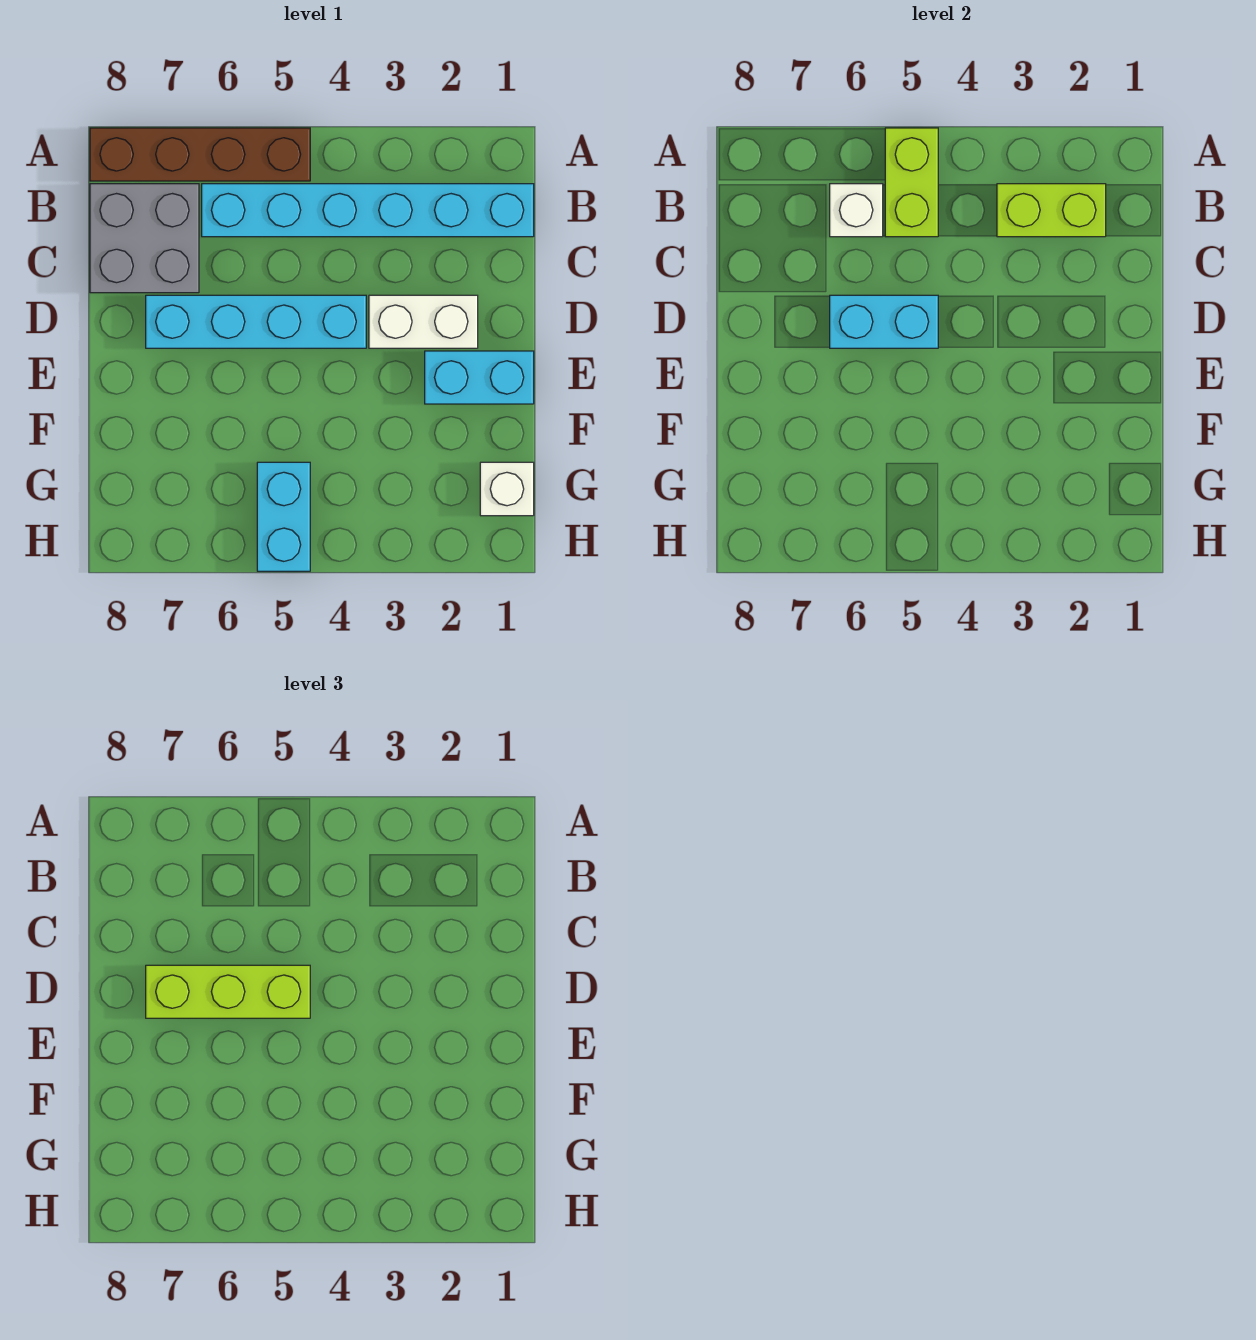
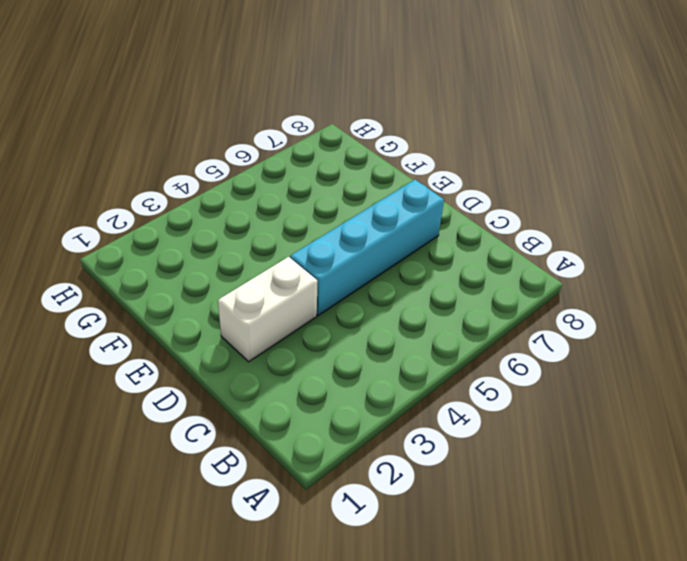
none -> brown brick A5:A8 level 1
none -> cyan brick B1:B6 level 1
none -> grey brick B7:C8 level 1

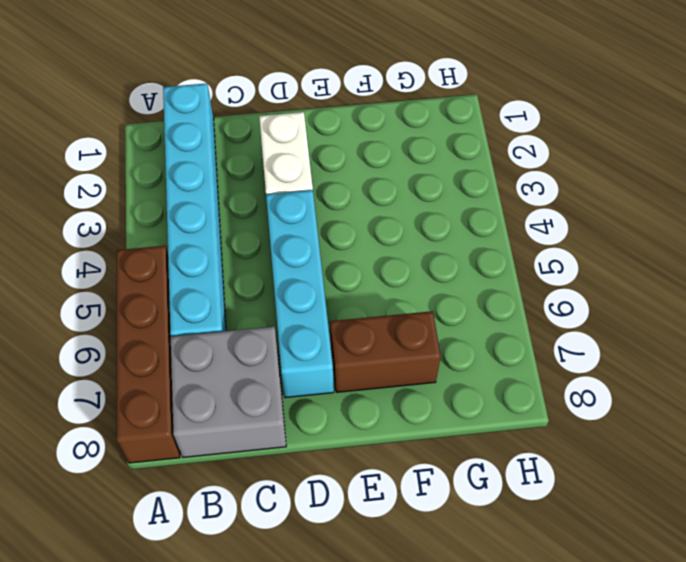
brown brick E7:F7 level 1 -> none
none -> cyan brick E1:E2 level 1
none -> white brick G1 level 1
none -> cyan brick G5:H5 level 1

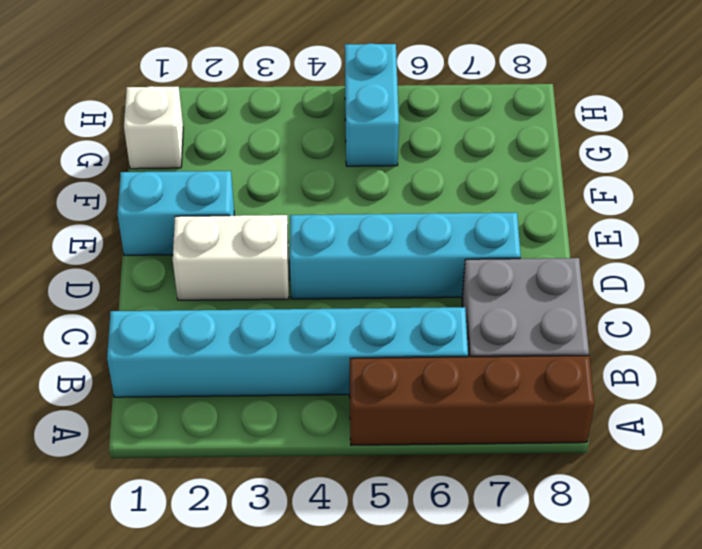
none -> lime brick A5:B5 level 2
none -> lime brick B2:B3 level 2
none -> white brick B6 level 2

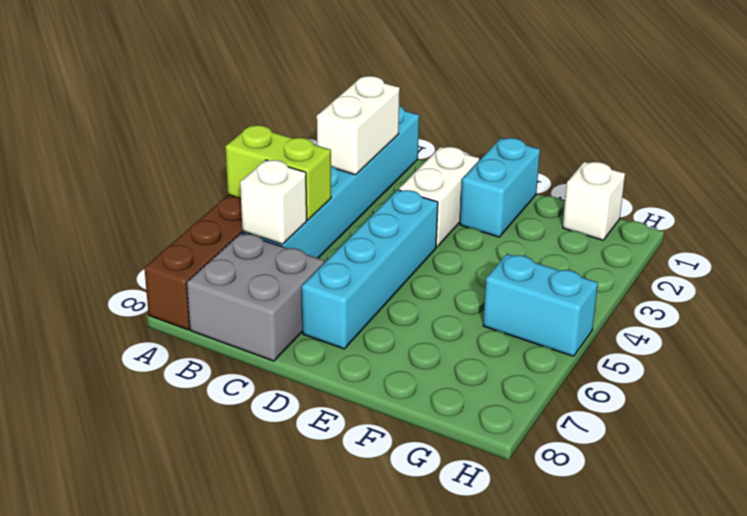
white brick B2:B3 level 2 -> lime brick B2:B3 level 2
none -> cyan brick D5:D6 level 2
none -> lime brick D5:D7 level 3

